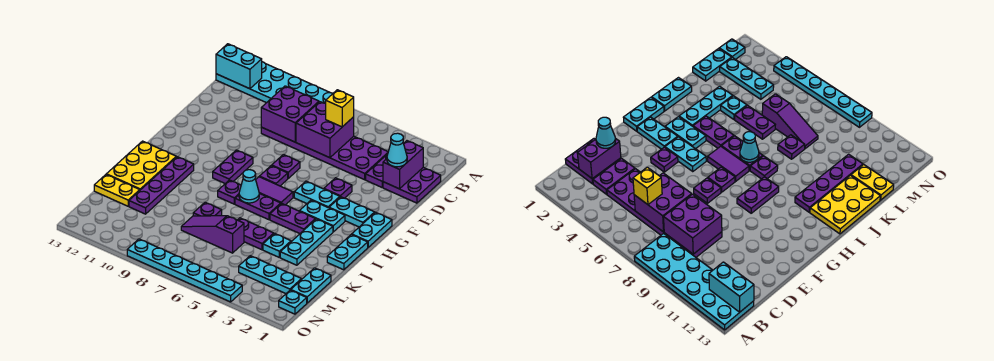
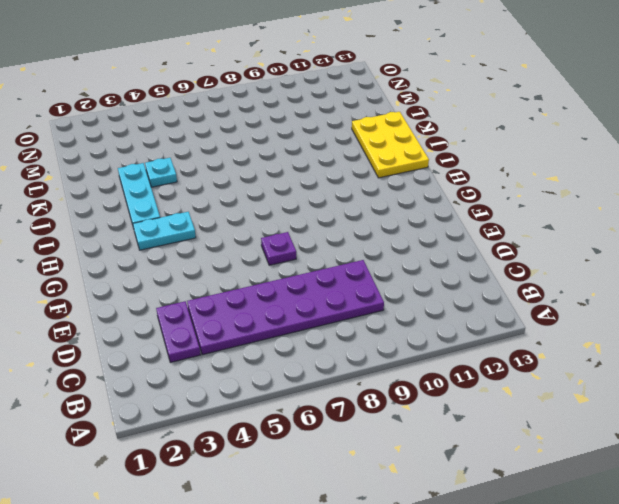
none -> cyan plate A8:B13 level 1
none -> purple plate C1:D2 level 1
none -> purple plate F4 level 1
none -> cyan plate G1:H1 level 1

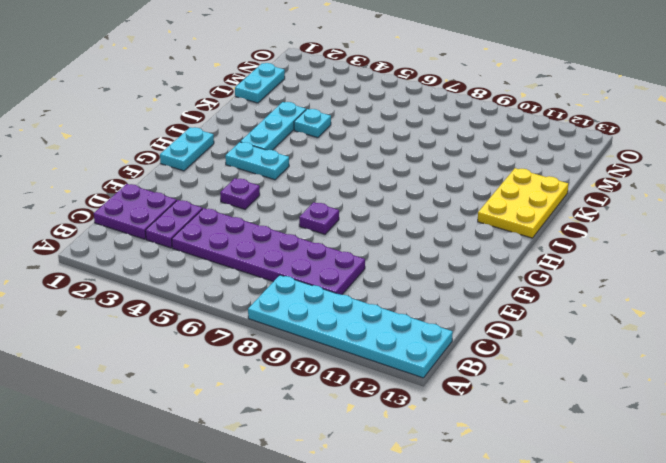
none -> cyan plate G2:G3 level 1
none -> cyan plate G4:G5 level 1
none -> purple plate G7 level 1
none -> purple plate G9:H9 level 1

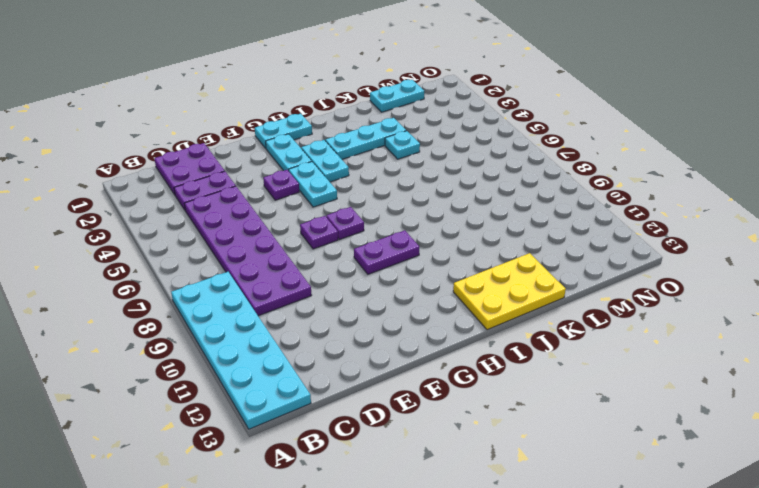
none -> purple tile H6:H7 level 1
none -> cyan plate I1:J1 level 1
none -> purple plate I4:I5 level 1
none -> purple plate I6:I7 level 1

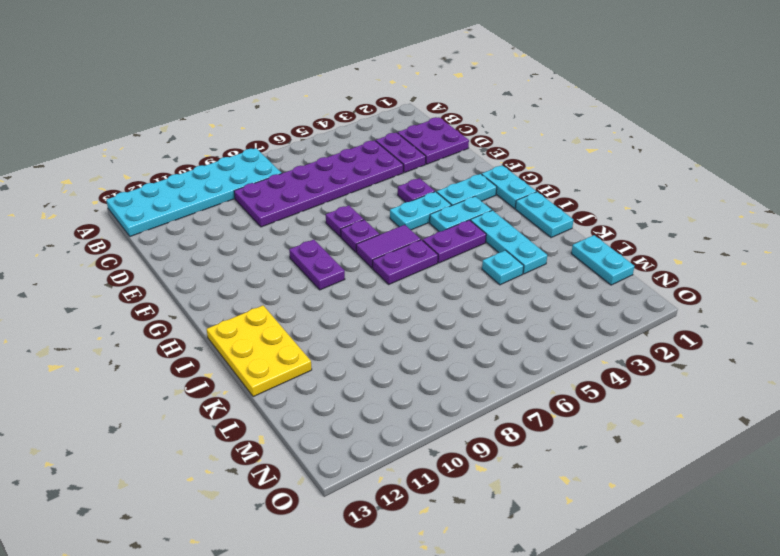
none -> purple plate I8 level 1
none -> purple plate I11:L11 level 1
none -> purple plate K5:K6 level 1
none -> purple plate K8 level 1

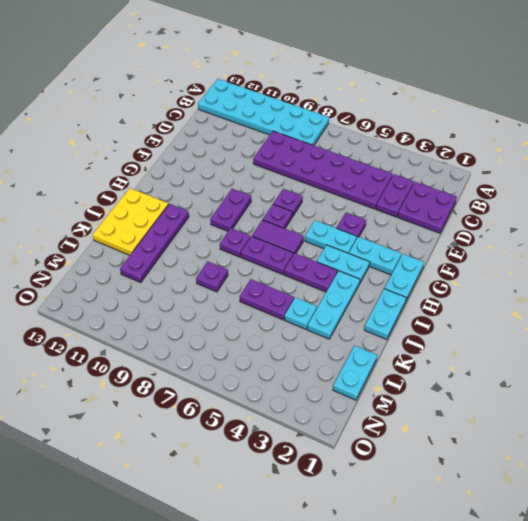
none -> purple slope L6:L8 level 1 top 6
none -> yellow plate L12:L13 level 1
none -> cyan plate M2:M4 level 1
none -> cyan plate N1 level 1

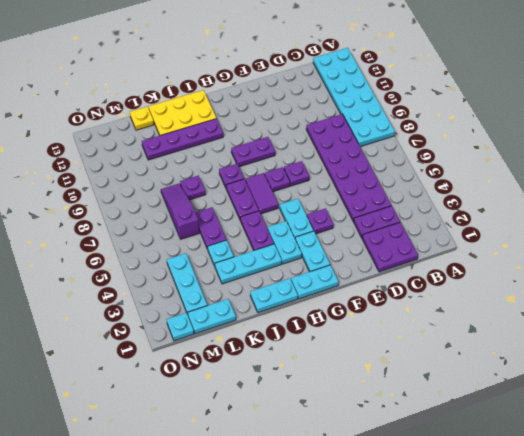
yellow plate L13 level 1 -> yellow plate L12:L13 level 1
none -> cyan plate O4:O9 level 1
none -> cyan brick B12:B13 level 2
none -> purple brick C2:D2 level 2
none -> purple brick C6:D7 level 2

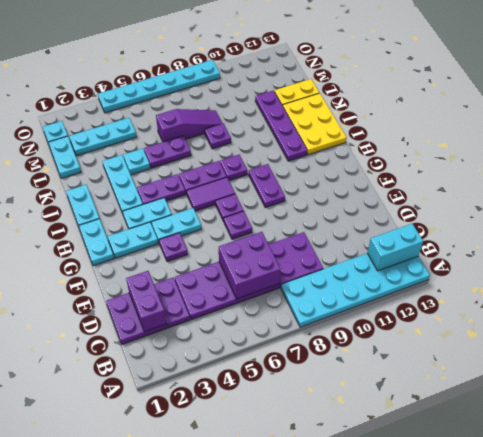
none -> purple brick C8:D9 level 2
none -> cyan cone I7 level 2
none -> yellow brick C6 level 3
none -> cyan cone D2 level 3

